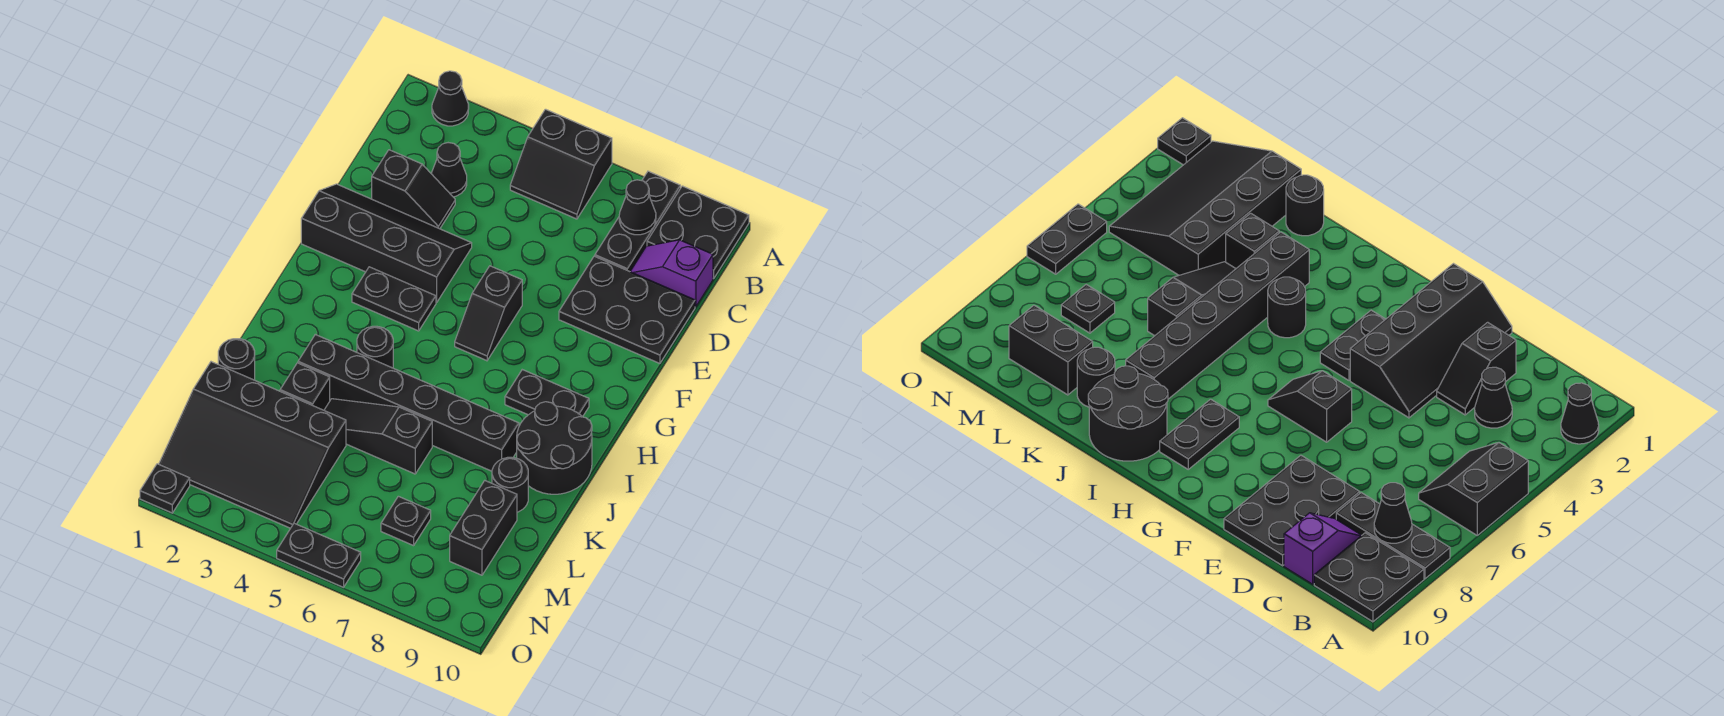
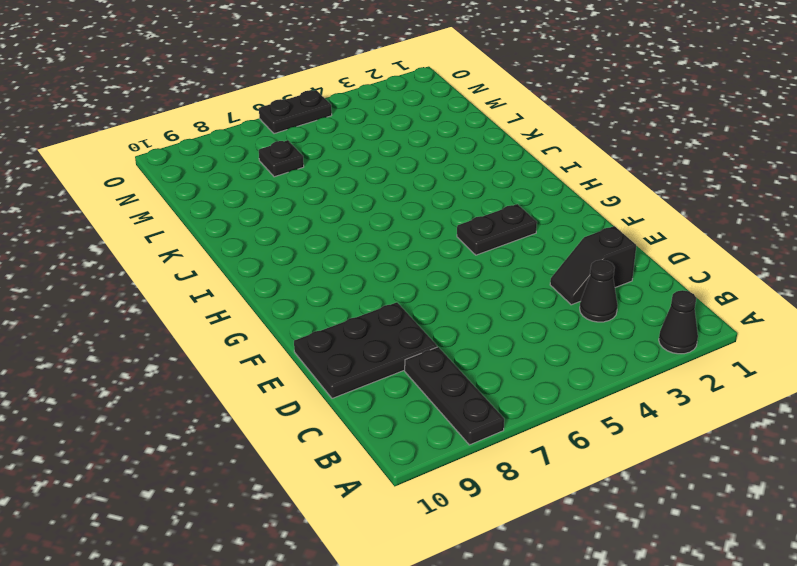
none -> black slope A5:B6 level 1 top A
none -> black plate A9:B10 level 1
none -> purple slope C9:C10 level 1 top 10

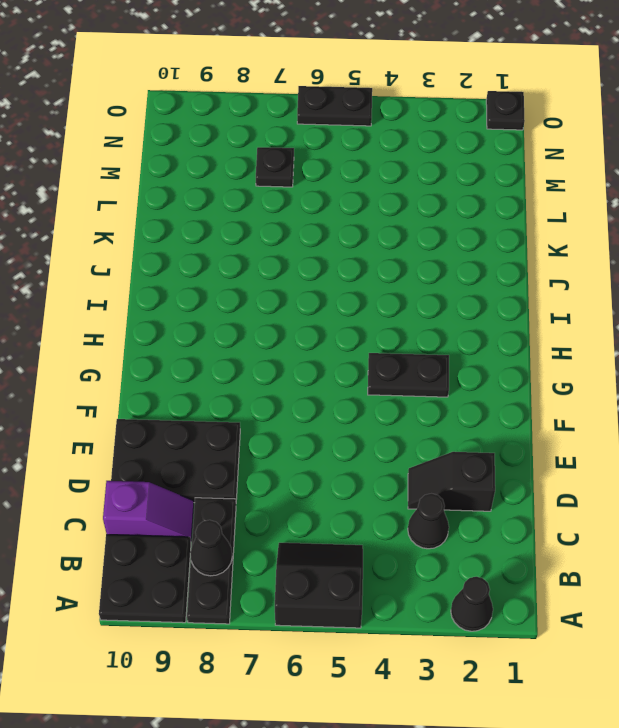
none -> black slope E1:F4 level 1 top F
none -> black slope F6:G6 level 1 top F
none -> black plate H8:H9 level 1

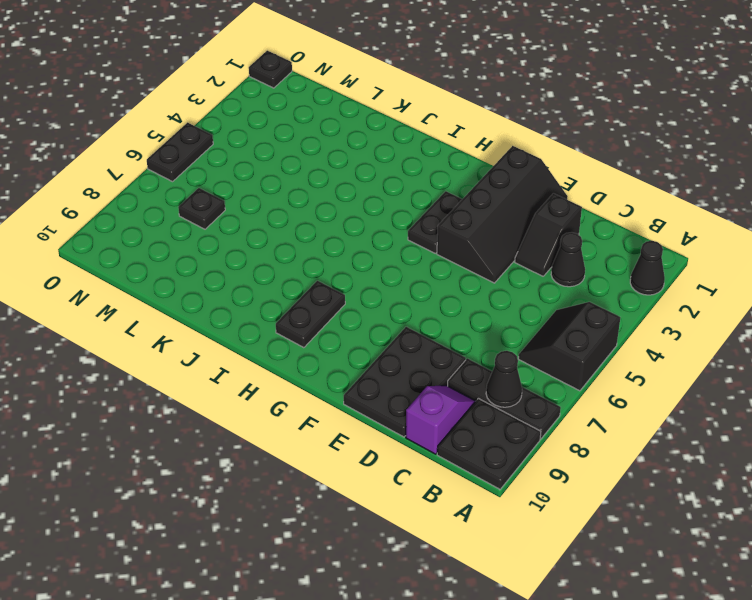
none -> black slope F6:G6 level 1 top F
none -> black round brick I4 level 1
none -> black round brick I9:J10 level 1

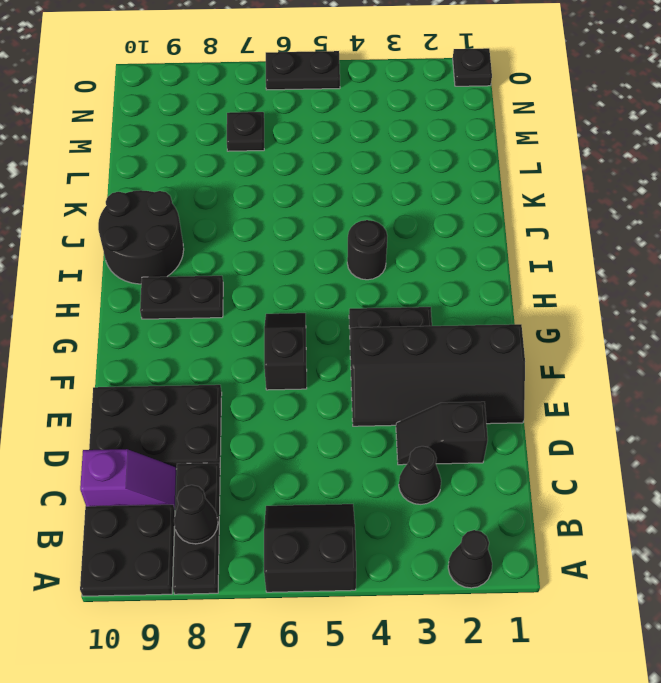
none -> black brick J3:J8 level 1
none -> black round brick K1 level 1
none -> black brick K3 level 1

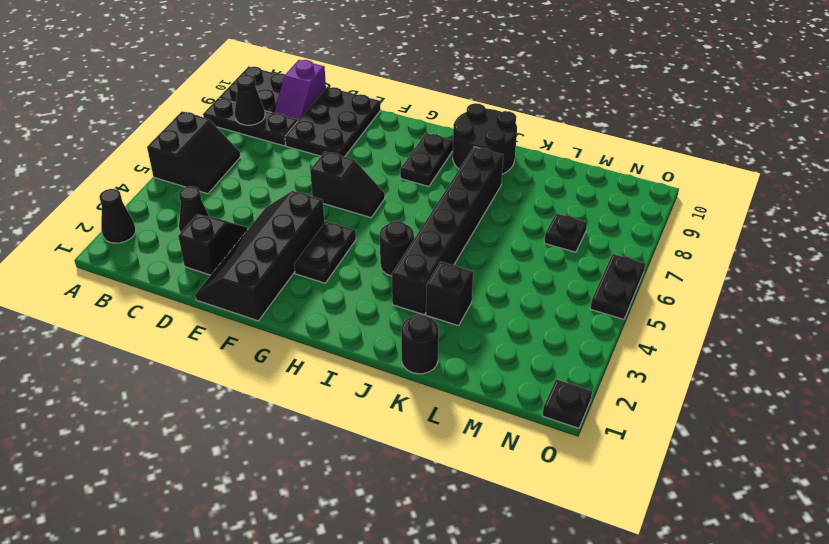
none -> black slope K4:K6 level 1 top 6
none -> black round brick K9 level 1
none -> black slope L1:N4 level 1 top L

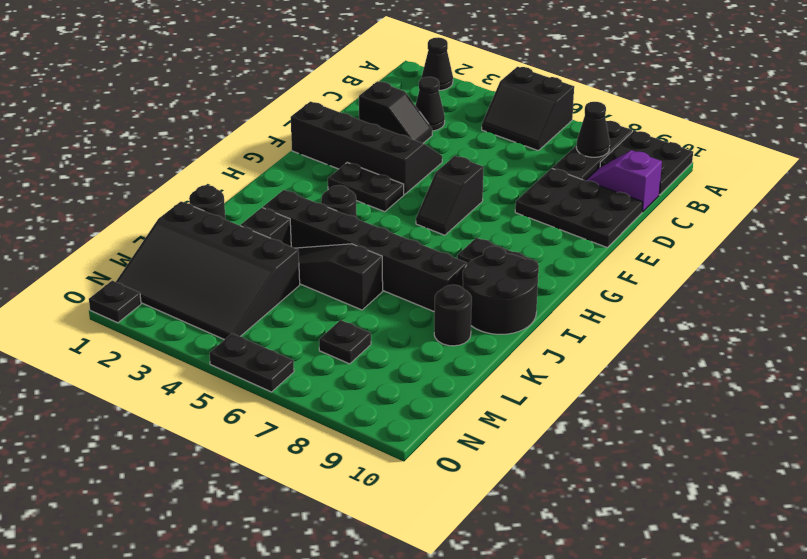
none -> black brick L9:M9 level 1

